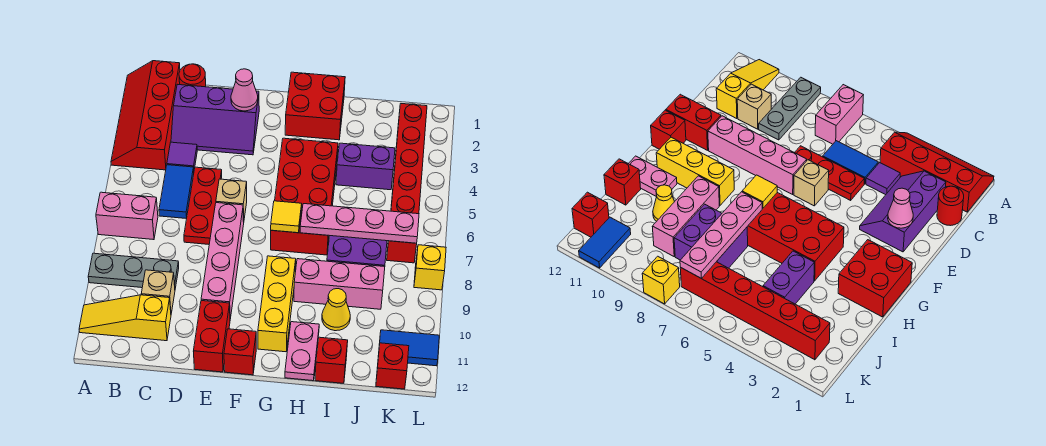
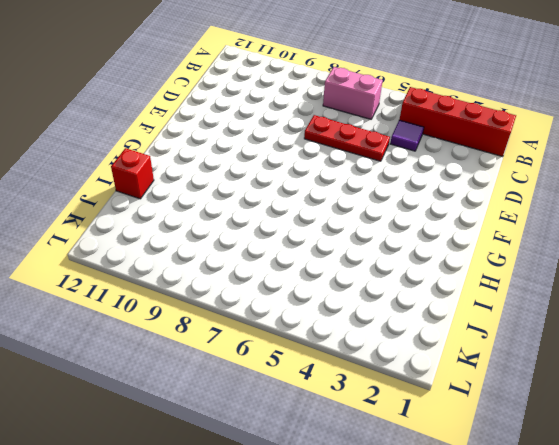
pink brick B6:B7 level 1 -> pink brick A7:B7 level 1
none -> grey plate A9:C9 level 1
none -> yellow slope A11:C11 level 1 top C
none -> red round brick C1 level 1
none -> purple slope C2:E3 level 1 top 2

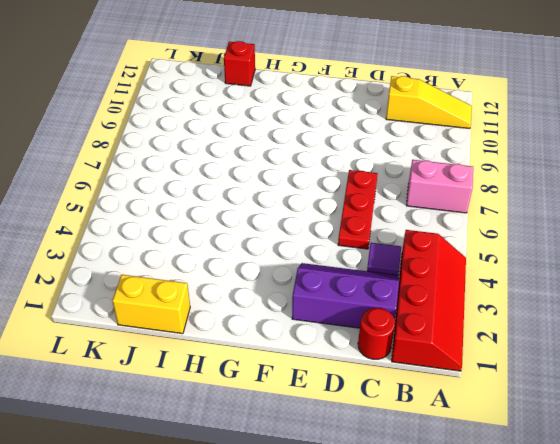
yellow brick I1:J1 level 1 -> none
none -> grey plate A9:C9 level 1
none -> blue tile C5:C6 level 1
none -> tan brick C10 level 1
none -> tan brick E6 level 1

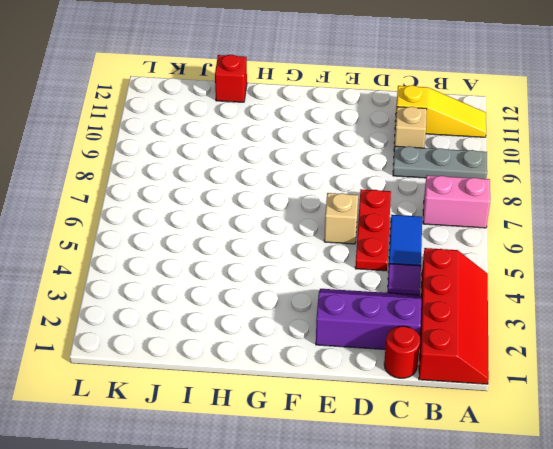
none -> pink brick E7:E10 level 1
none -> red brick E11:E12 level 1
none -> red brick F12 level 1
none -> red brick G1:H2 level 1

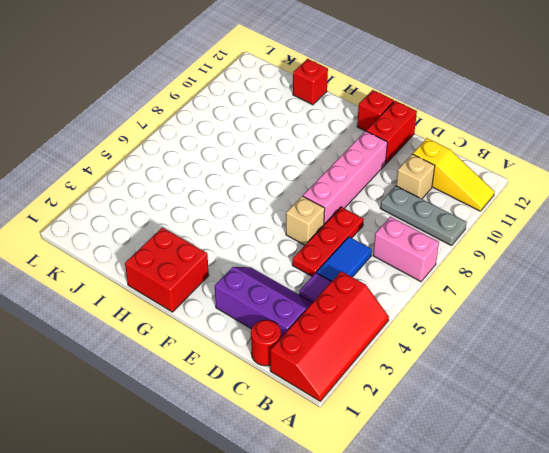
none -> red brick G4:H7 level 1
none -> yellow brick G9:G11 level 1
none -> pink brick H9:J9 level 1
none -> pink plate H11:H12 level 1

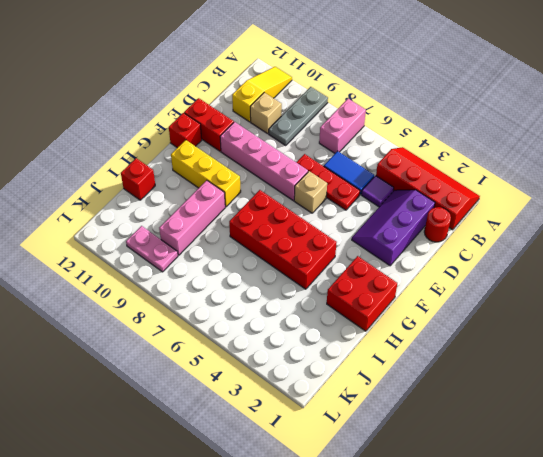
pink plate K9:K10 level 1 -> pink plate H11:H12 level 1
none -> purple brick I4:J4 level 1
none -> purple brick I7:J8 level 1
none -> yellow cone I10 level 1
none -> red brick K2:K7 level 1

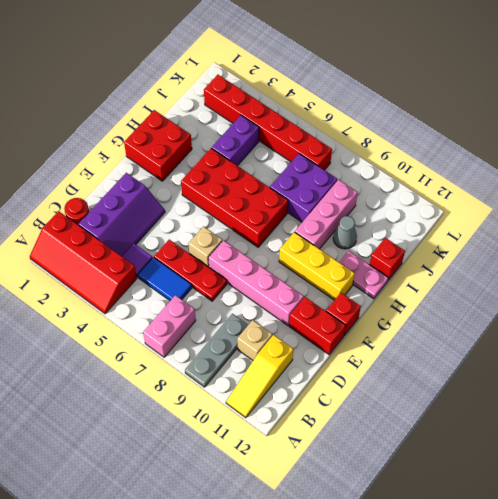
grey cone I10 level 1 -> yellow cone I10 level 1
none -> blue tile K11:L11 level 1
none -> red brick K12 level 1
none -> yellow brick L8 level 1
none -> pink cone E2 level 2

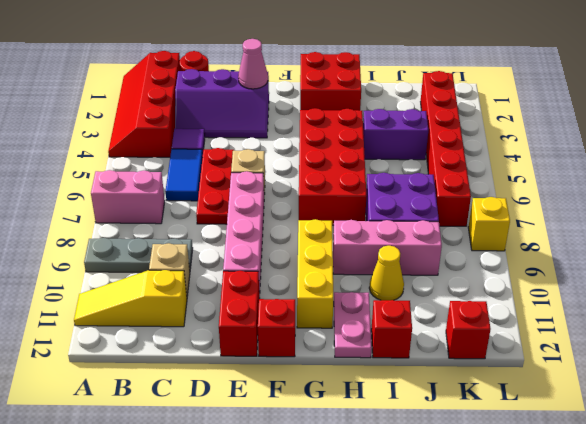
none -> blue tile K11:L11 level 1
none -> yellow tile G7 level 2
none -> pink plate H7:K7 level 2

